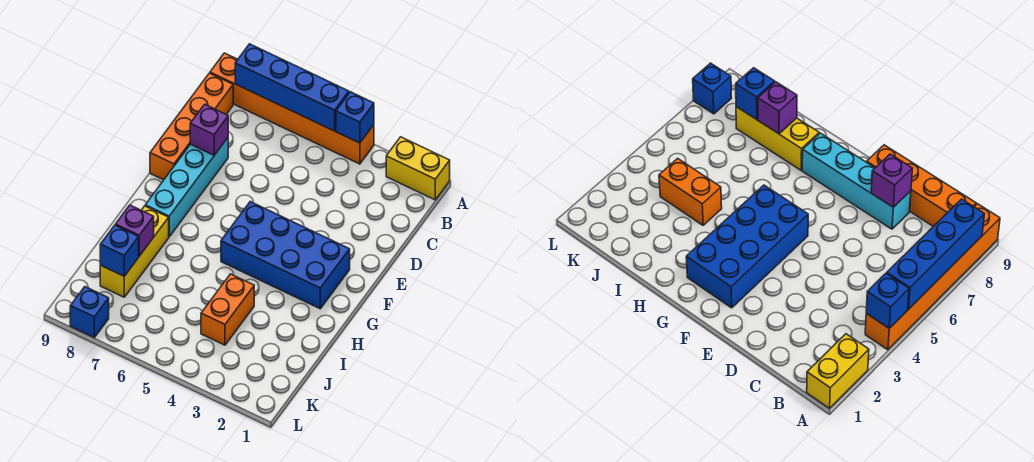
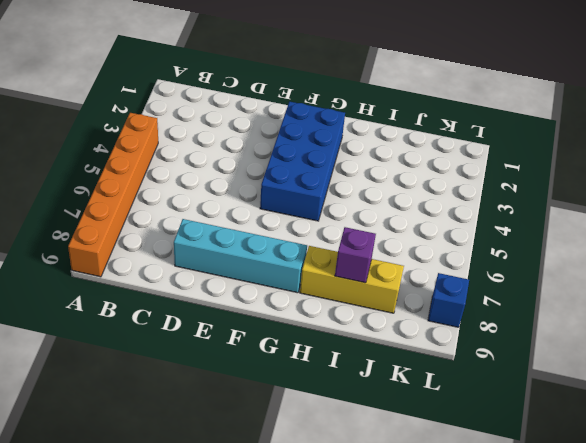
none -> yellow brick A1:A2 level 1
none -> orange brick B9:E9 level 1
none -> orange brick I4:J4 level 1

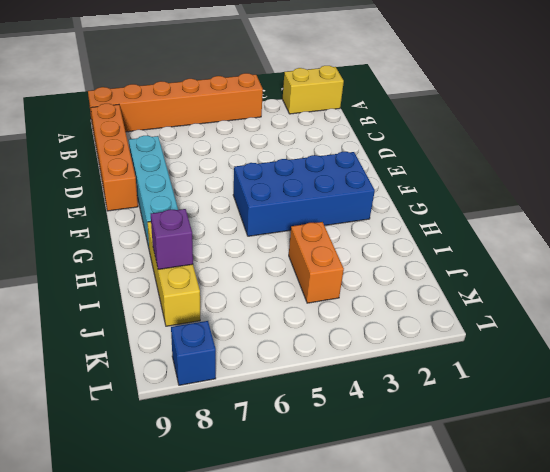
none -> blue brick A4 level 2
none -> blue brick A5:A8 level 2
none -> purple brick D8 level 2

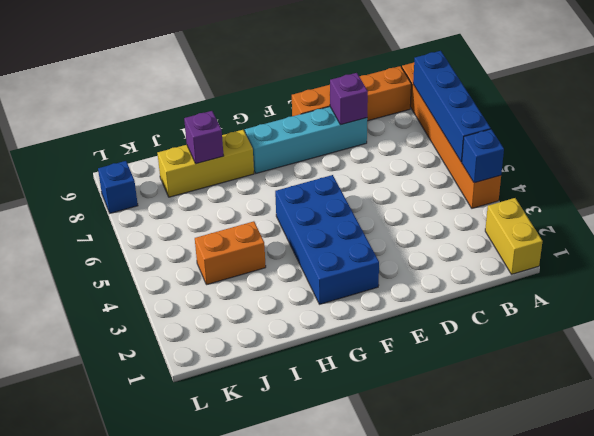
none -> blue brick J8 level 2

